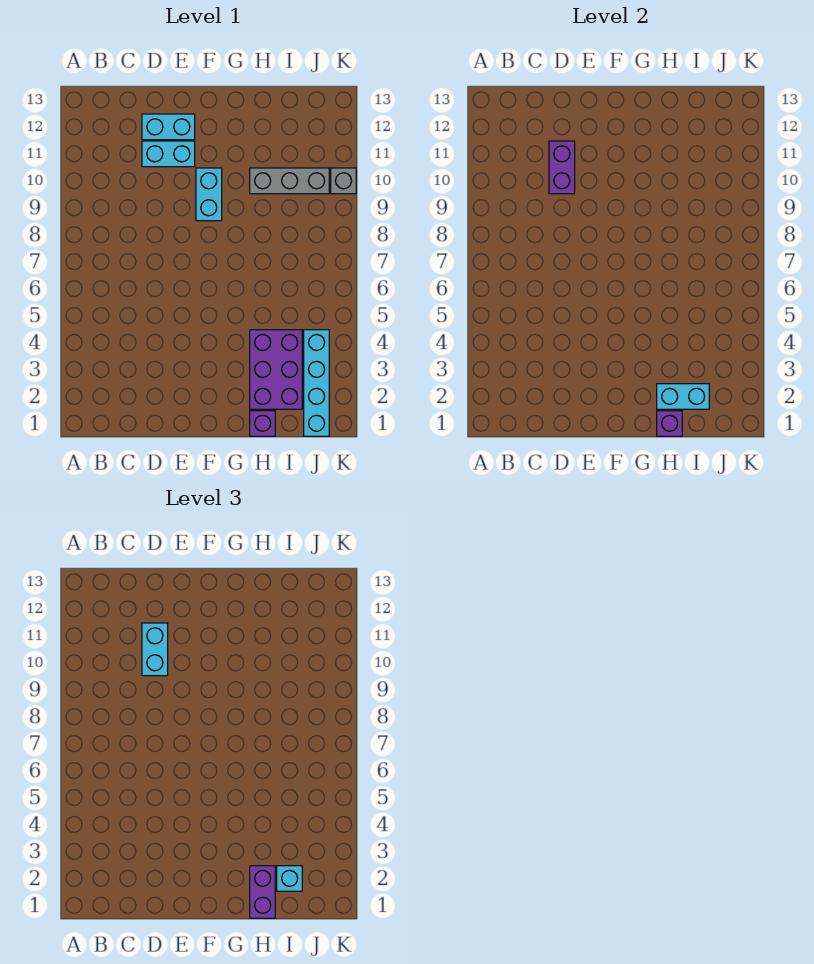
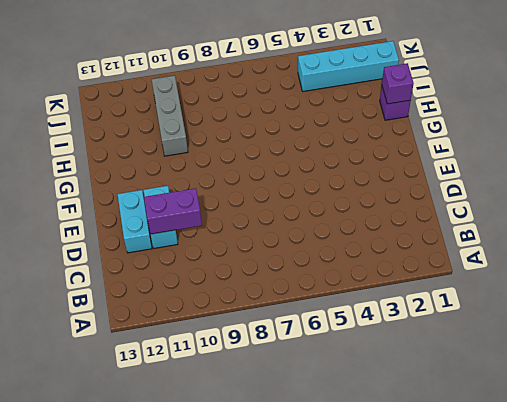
none -> cyan brick F9:F10 level 1
none -> purple brick H2:I4 level 1
none -> grey brick K10 level 1

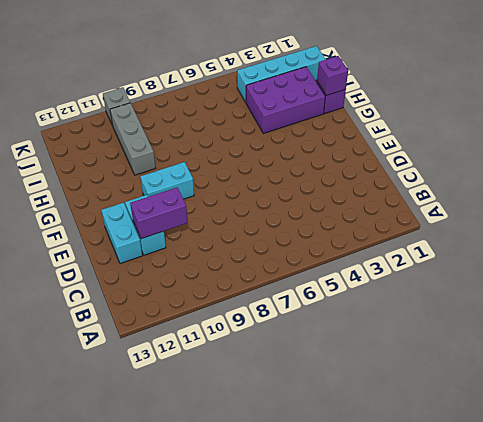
none -> cyan brick H2:I2 level 2
none -> cyan brick D10:D11 level 3
none -> purple brick H1:H2 level 3

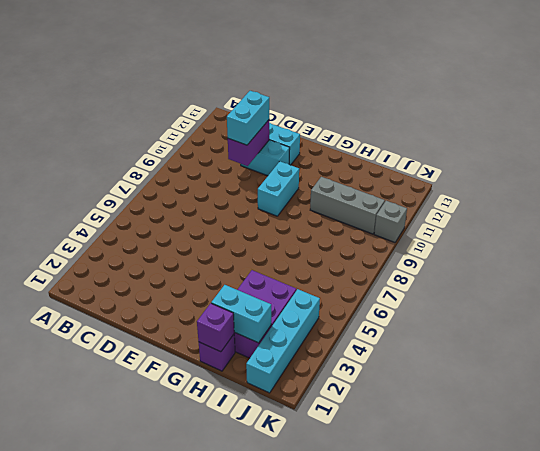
none -> purple brick H1:H2 level 3
none -> cyan brick I2 level 3

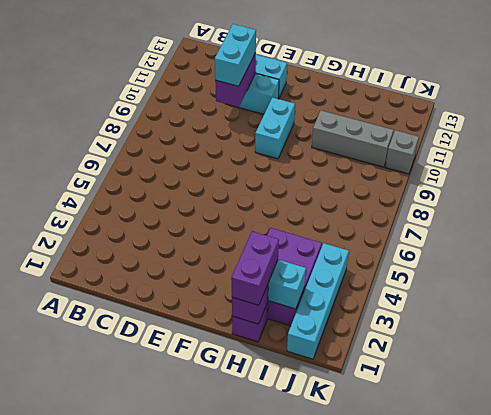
none -> cyan brick I2 level 3

